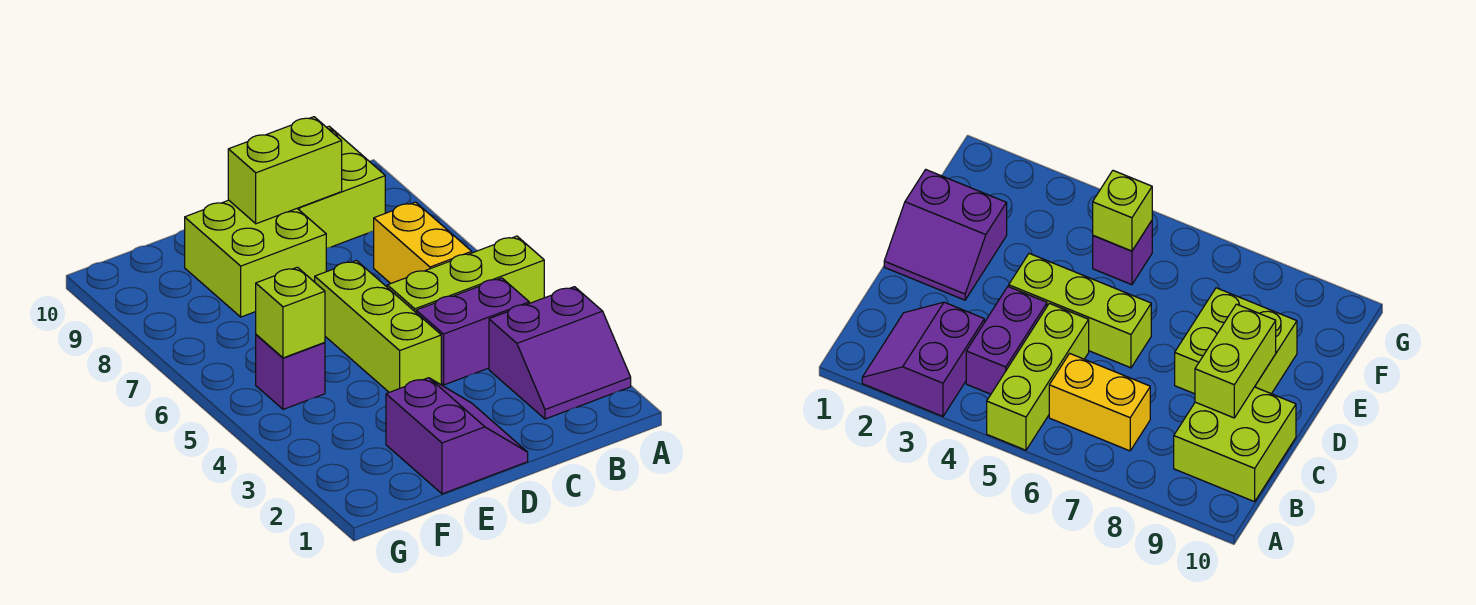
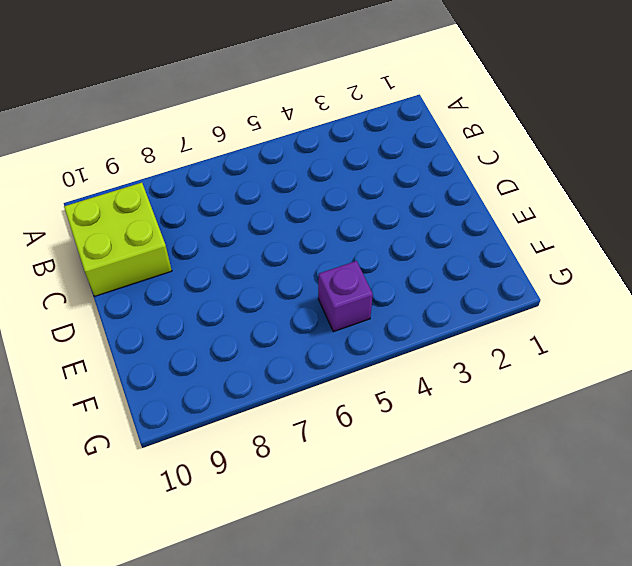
none -> purple slope A2:B3 level 1 top 3
none -> lime brick A5:C5 level 1

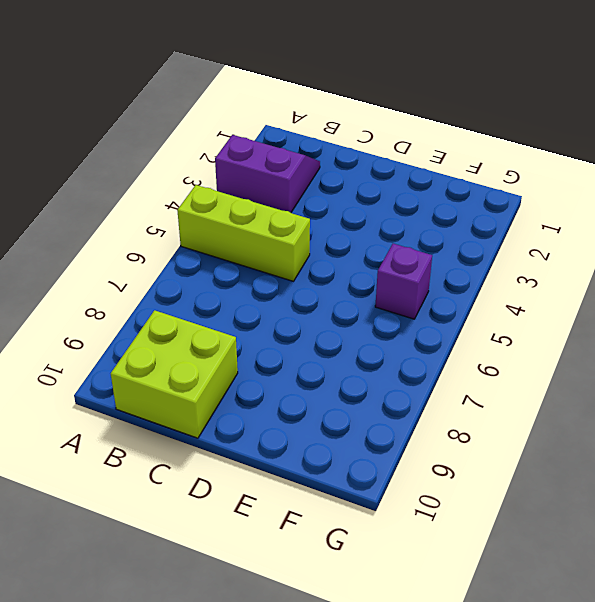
none -> purple brick B4:C4 level 1
none -> yellow brick B6:B7 level 1

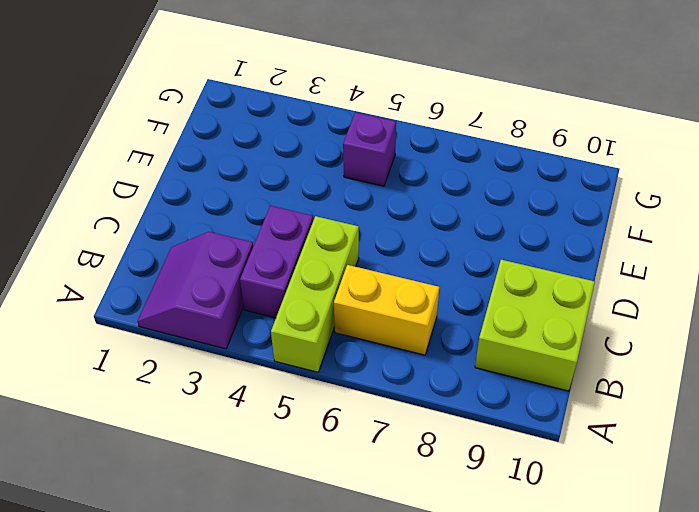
none -> purple slope D1:E2 level 1 top E
none -> lime brick D4:D6 level 1

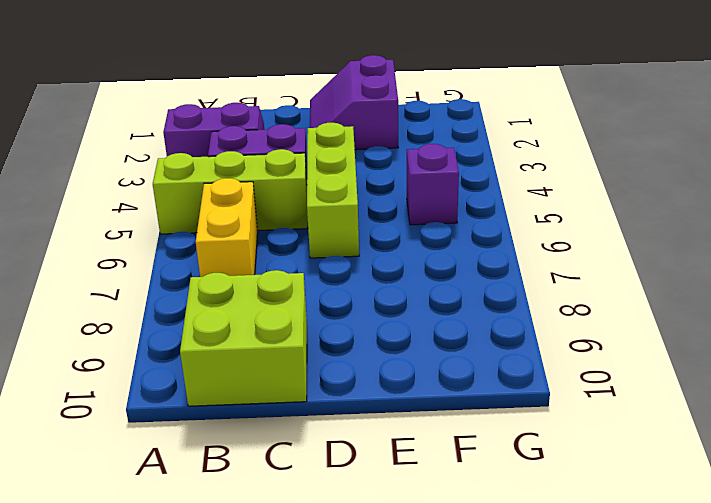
none -> lime brick D8:E9 level 1
none -> lime brick C9:D9 level 2

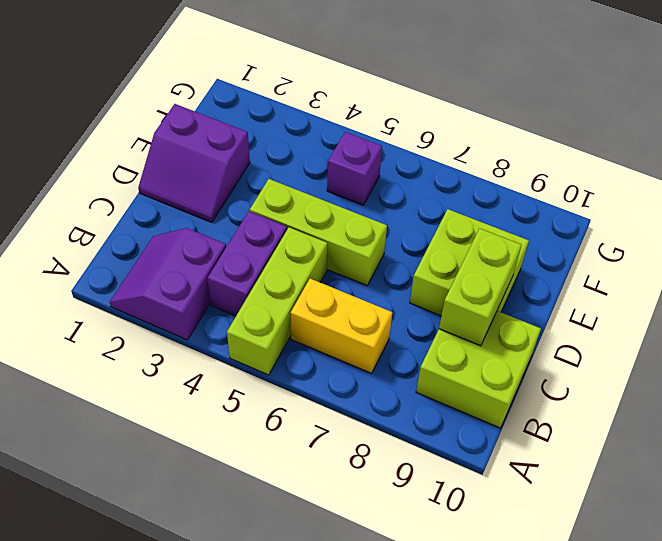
none -> lime brick F5 level 2

